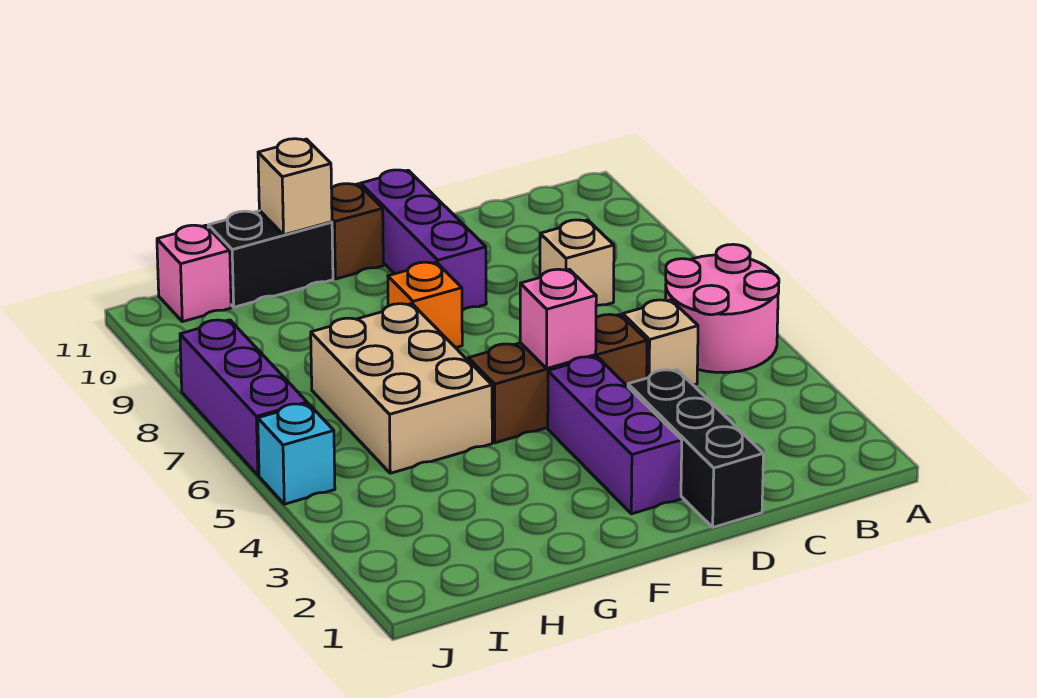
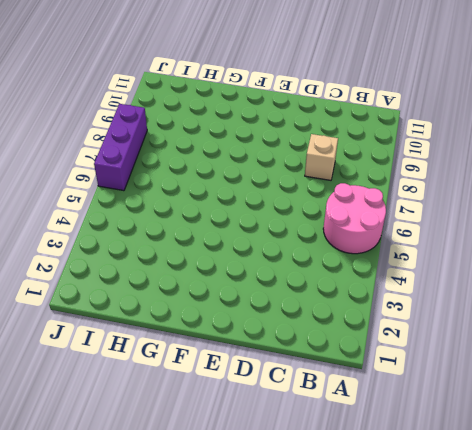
none -> tan brick C5 level 1
none -> black brick D1:D3 level 1
none -> brown brick D5:F5 level 1

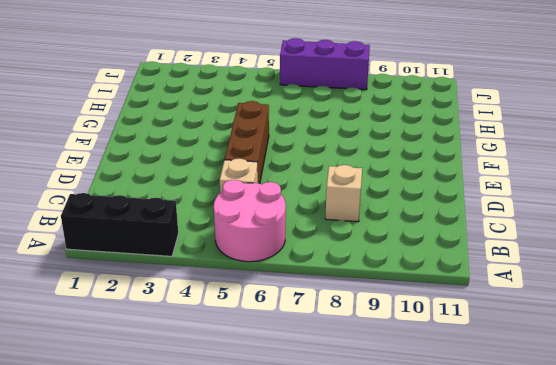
black brick A1:A3 level 1 -> black brick D1:D3 level 1
none -> purple brick E2:E4 level 1
none -> purple brick E9:E11 level 1
none -> orange brick F8 level 1

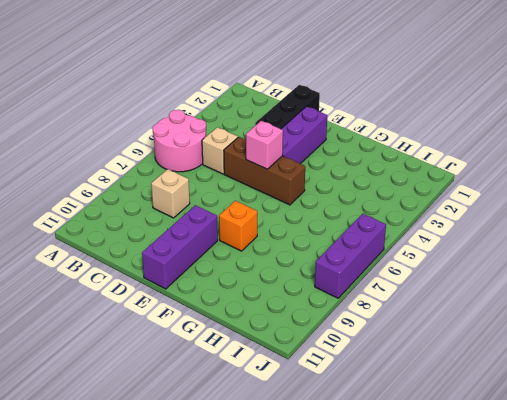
none -> brown brick F11 level 1
none -> tan brick G5:H7 level 1
none -> black brick G11:H11 level 1

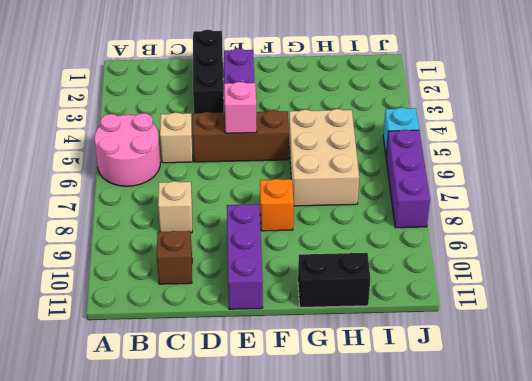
brown brick C10 level 1 -> brown brick F11 level 1
none -> pink brick I11 level 1
none -> tan brick G11 level 2

